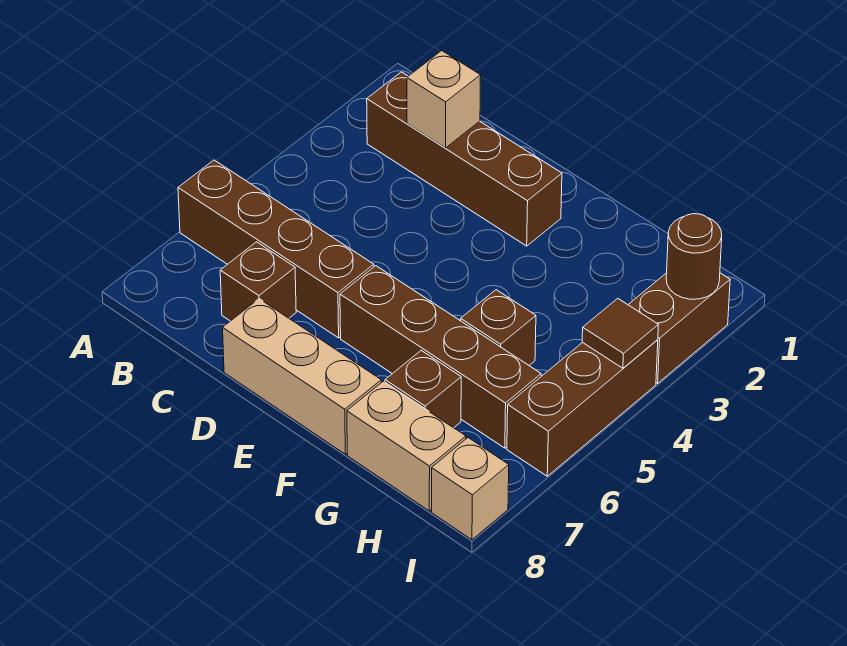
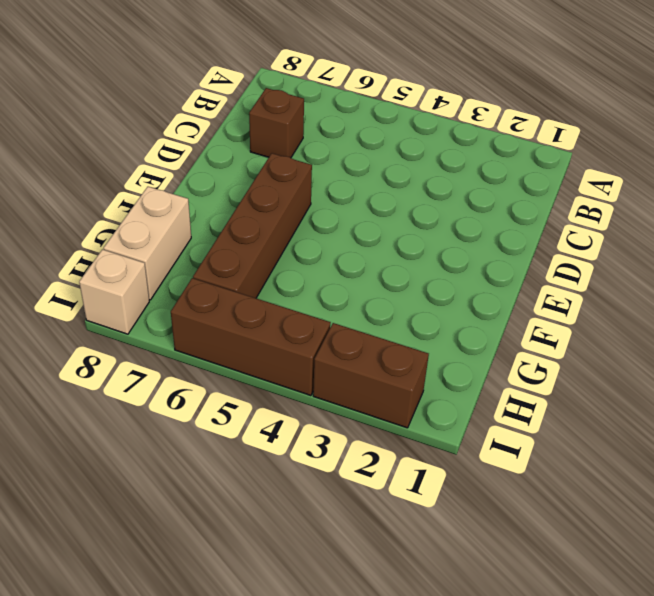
none -> brown brick A6:D6 level 1
none -> brown brick B2:E2 level 1
none -> tan brick D8:F8 level 1

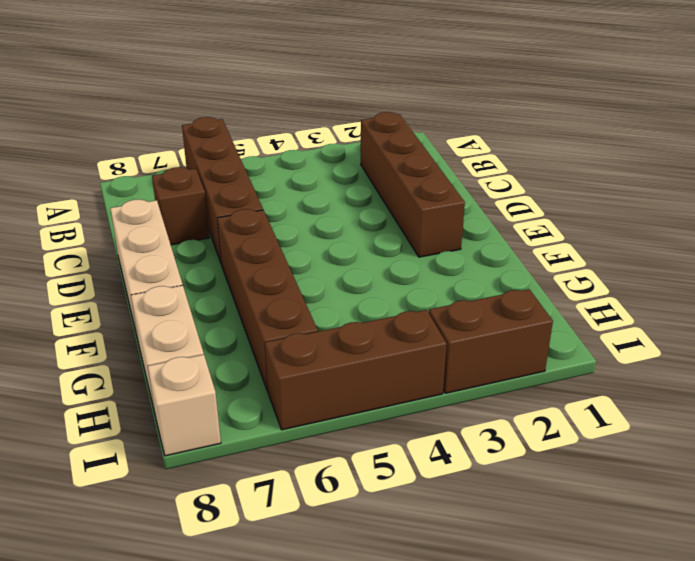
none -> brown brick G5 level 1
none -> brown brick G7 level 1
none -> tan brick C2 level 2

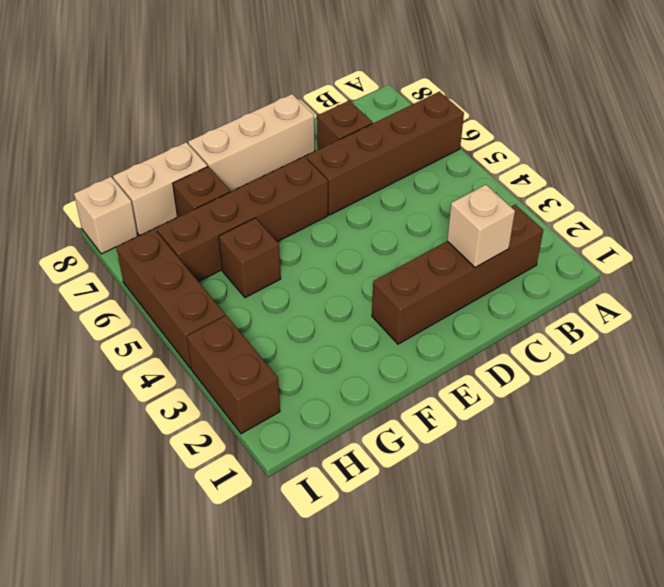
none -> brown round brick I2 level 2
none -> brown tile I4 level 2

